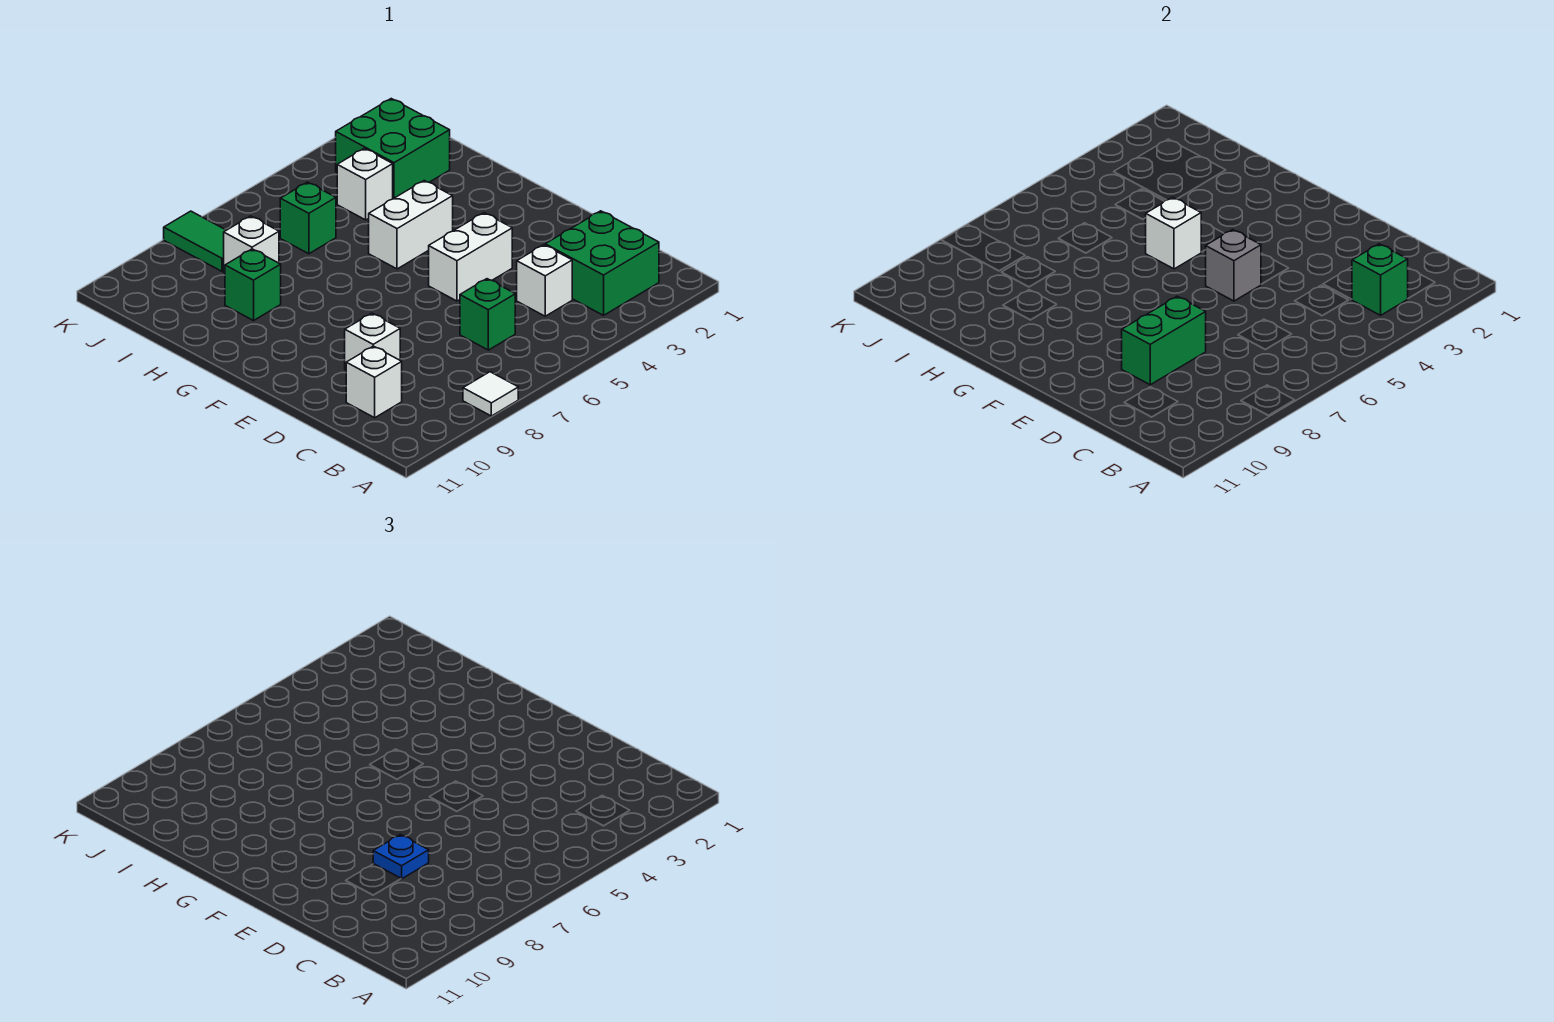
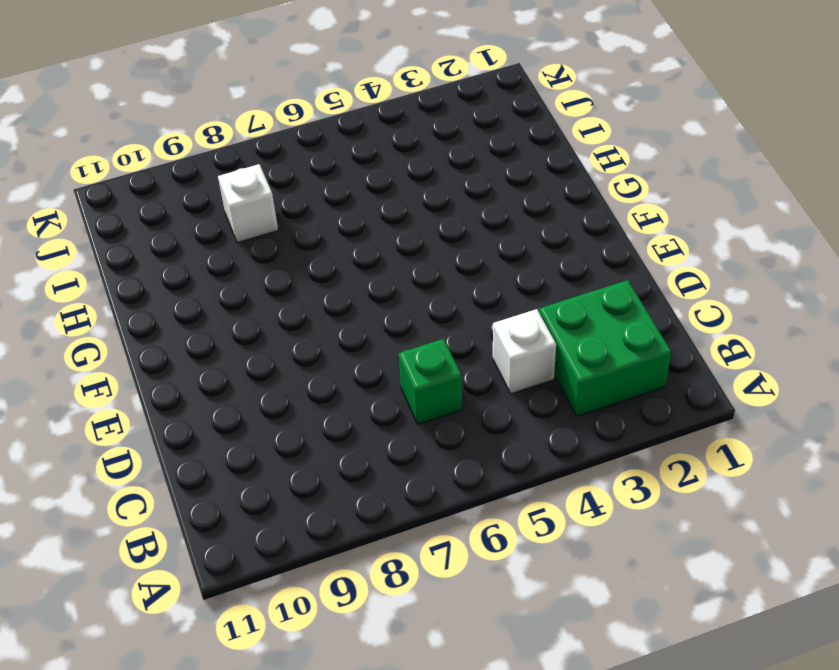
none -> white tile A8 level 1
none -> white brick C10 level 1
none -> white brick D9 level 1

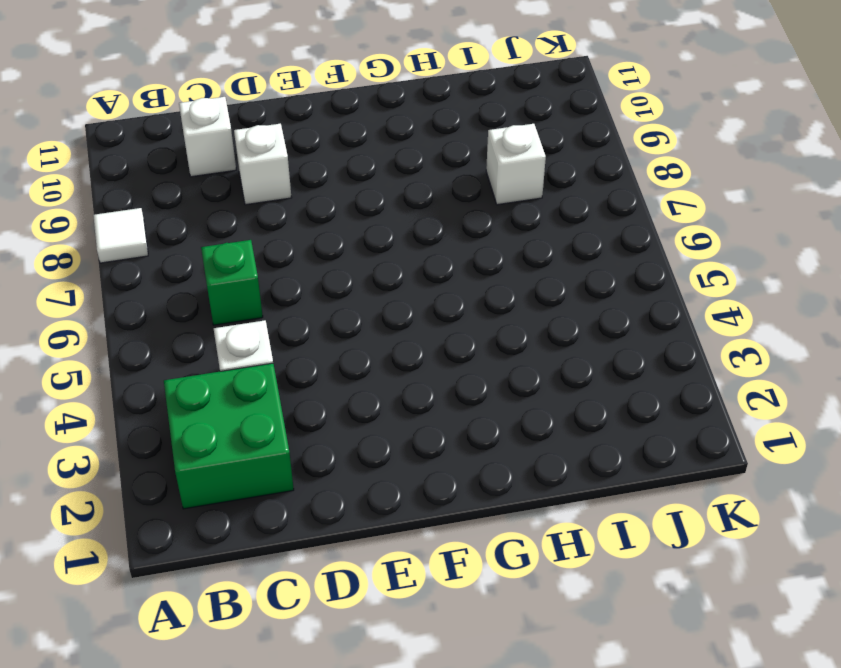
none -> white brick E4:E5 level 1
none -> white brick G4:G5 level 1
none -> green brick H9 level 1

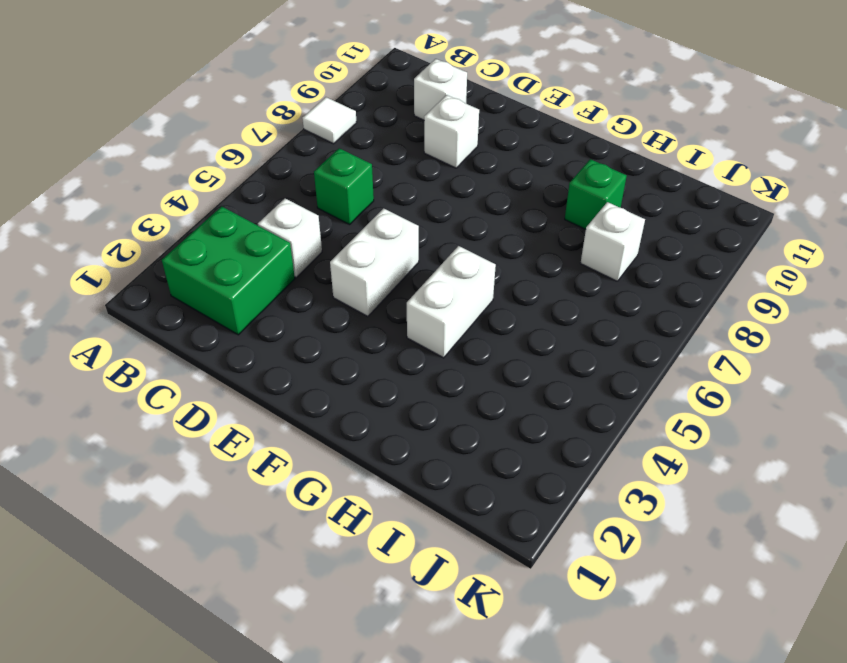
none -> green brick I2:J3 level 1
none -> white brick I4 level 1
none -> green brick I6 level 1

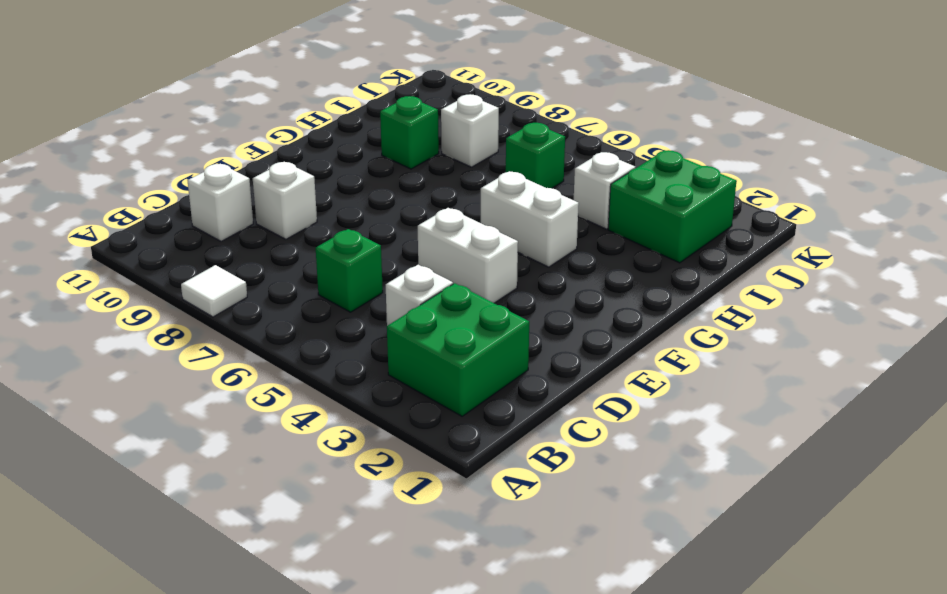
none -> green tile J8:K8 level 1
none -> green brick B3 level 2
none -> green brick D8:D9 level 2

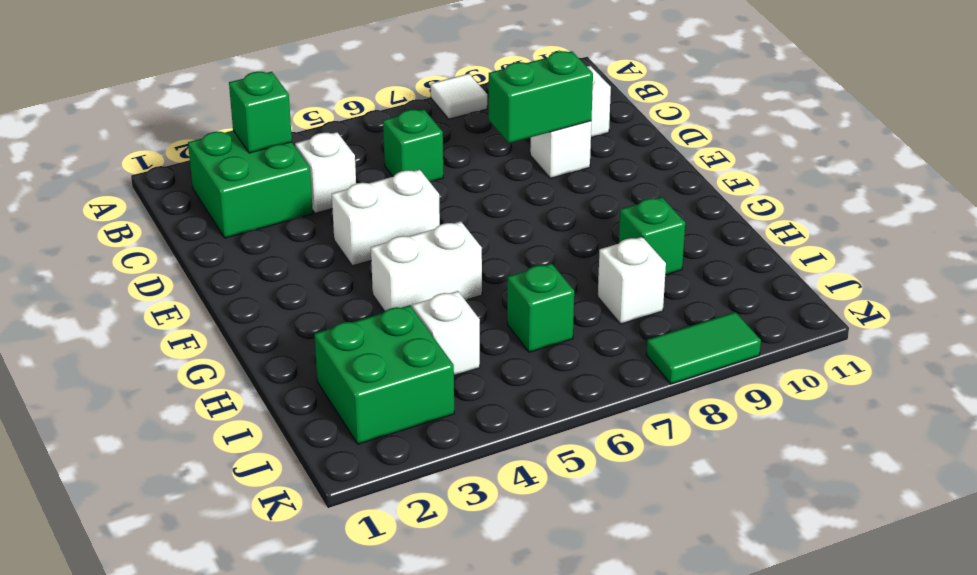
green tile K8:K9 level 1 -> green tile J8:K8 level 1
none -> grey brick E5 level 2
none -> white brick G5 level 2
none -> blue plate D8 level 3

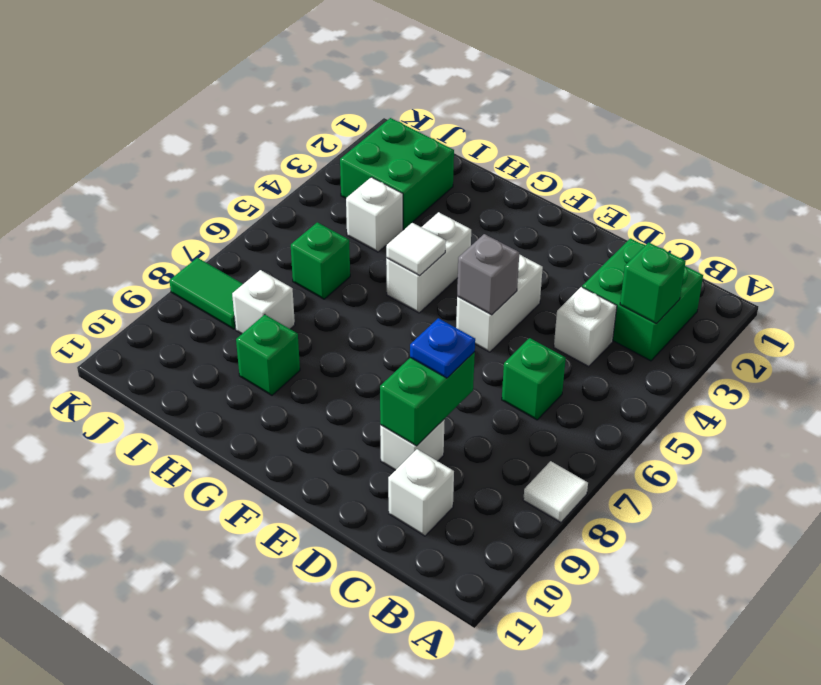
white tile G5 level 2 -> white brick G5 level 2

